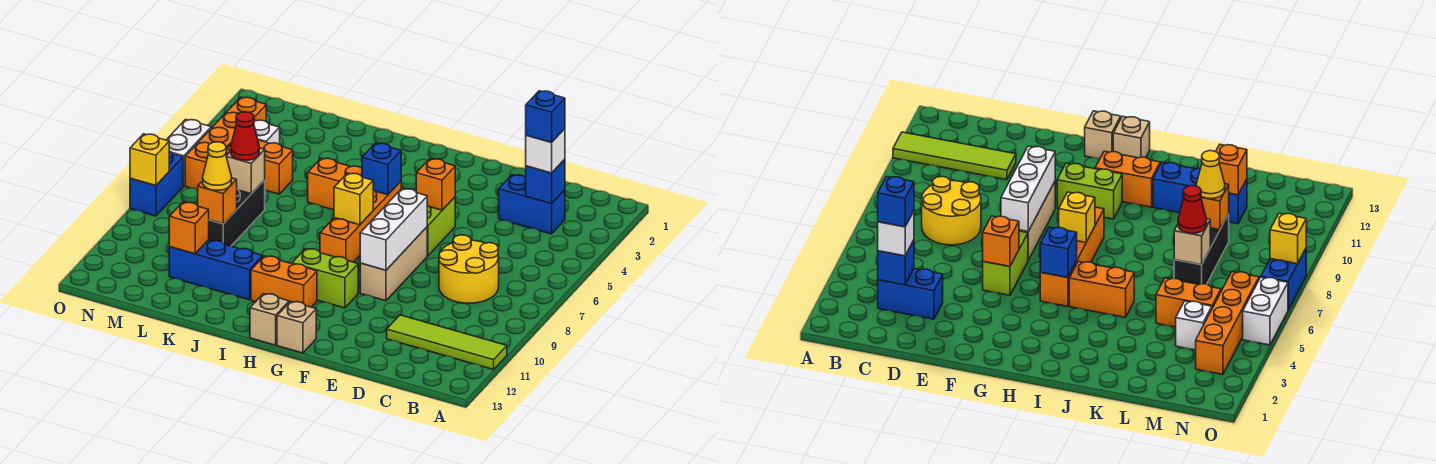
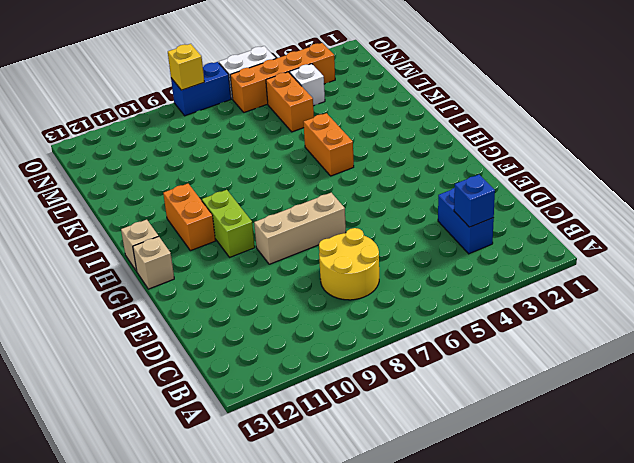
none -> lime tile A11:D11 level 1
none -> lime brick F5:F6 level 1
none -> orange brick H5:H8 level 1
none -> blue brick J11:L11 level 1

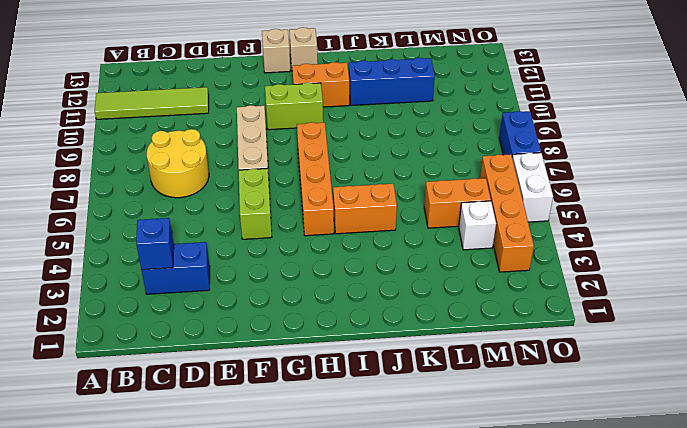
none -> black brick L7:L9 level 1
none -> orange brick F5 level 2
none -> white brick F7:F9 level 2
none -> blue brick H5 level 2

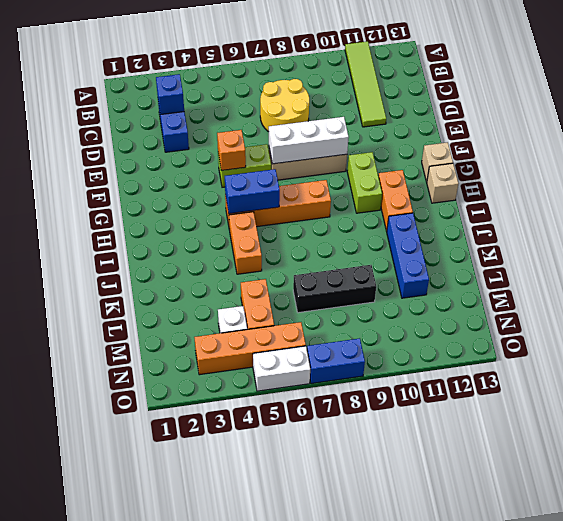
blue brick H5:H6 level 2 -> blue brick H5 level 2
none -> yellow brick H7 level 2
none -> tan brick L7 level 2
none -> orange brick L9 level 2
none -> orange brick L11 level 2

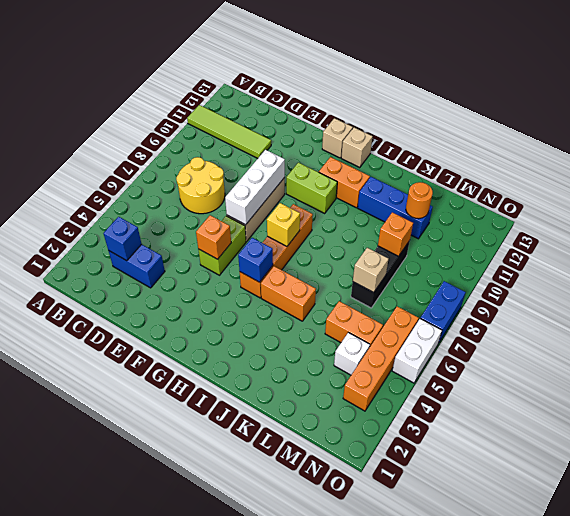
orange round brick L11 level 2 -> orange brick L11 level 2
none -> yellow brick O8 level 2
none -> white brick C3 level 3
none -> red cone L7 level 3
none -> yellow cone L9 level 3

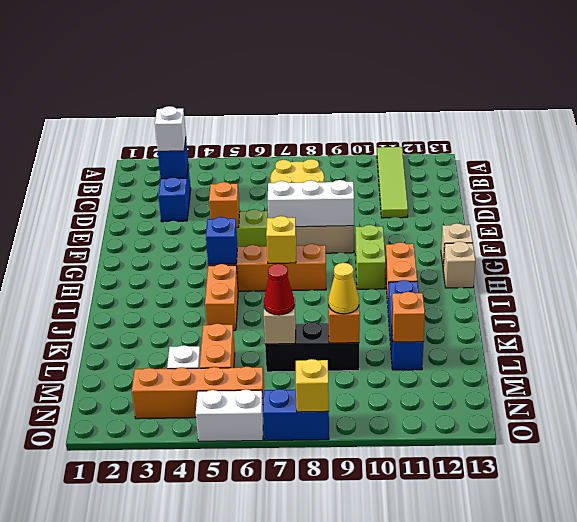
none -> blue brick C3 level 4

